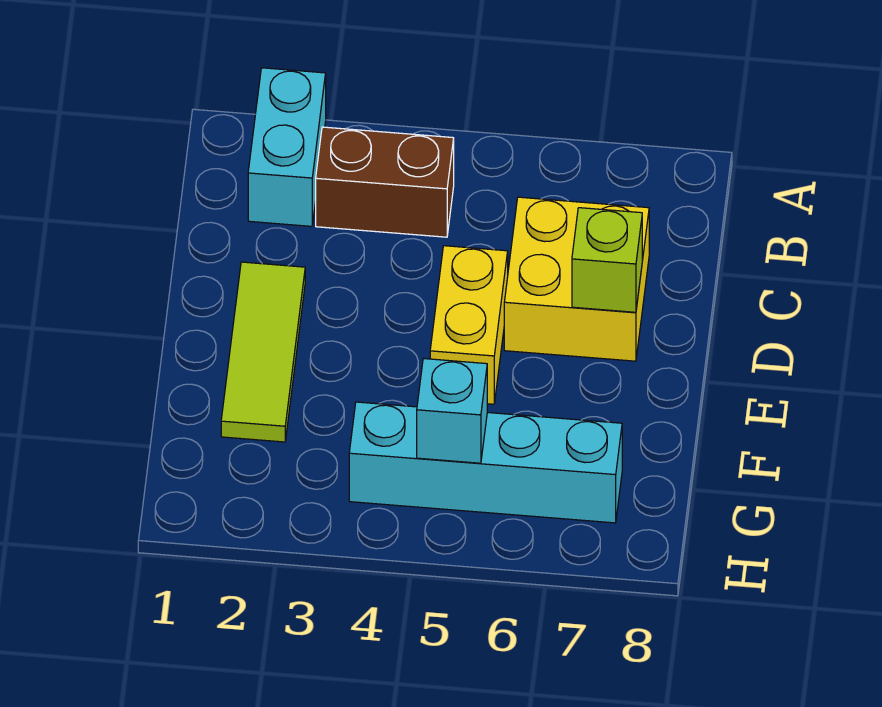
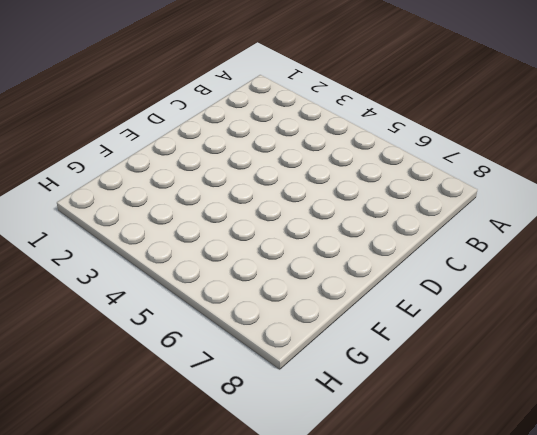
none -> cyan brick A2:B2 level 1
none -> brown brick B3:B4 level 1

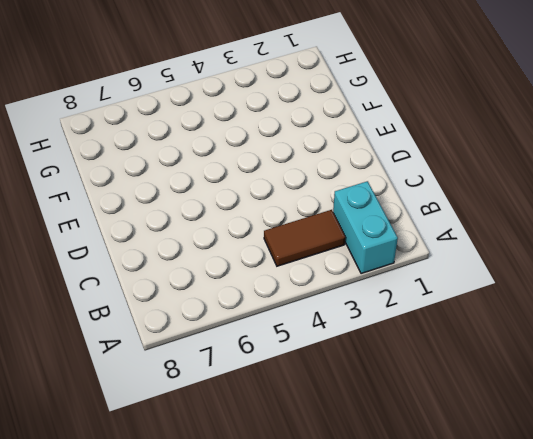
brown tile B3:B4 level 1 -> brown brick B3:B4 level 1
none -> yellow brick C6:D7 level 1
none -> lime tile D2:F2 level 1

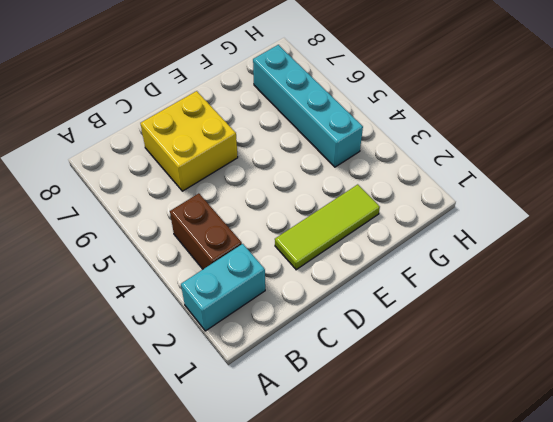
none -> yellow brick D5:E5 level 1
none -> lime brick D7 level 2

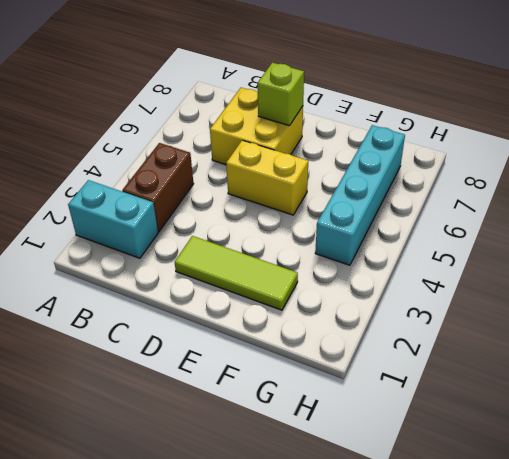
none -> cyan brick G5 level 2

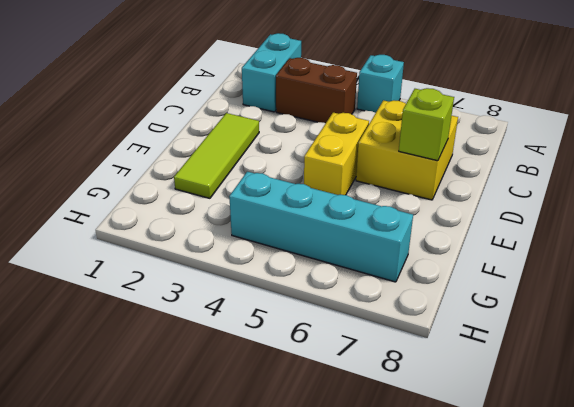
cyan brick A5 level 1 -> cyan brick G5 level 2

